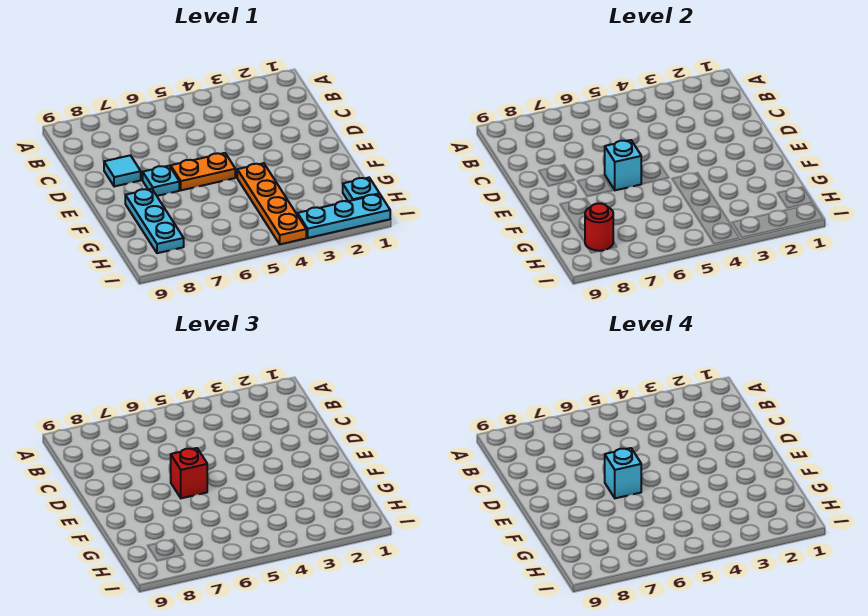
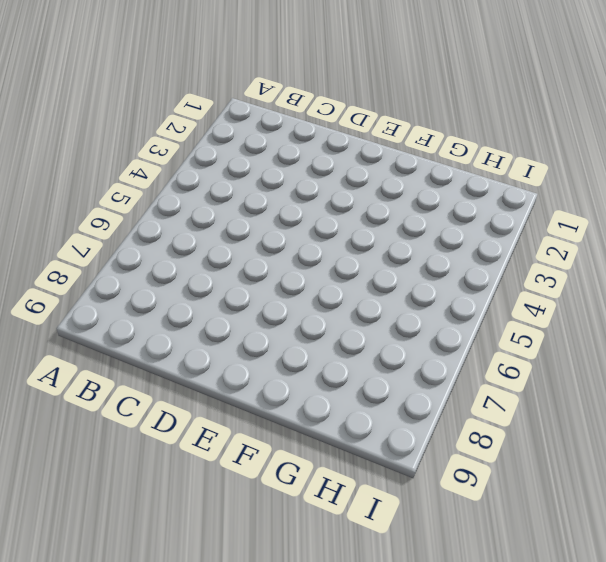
none -> cyan tile D8 level 1
none -> orange plate E5:E6 level 1

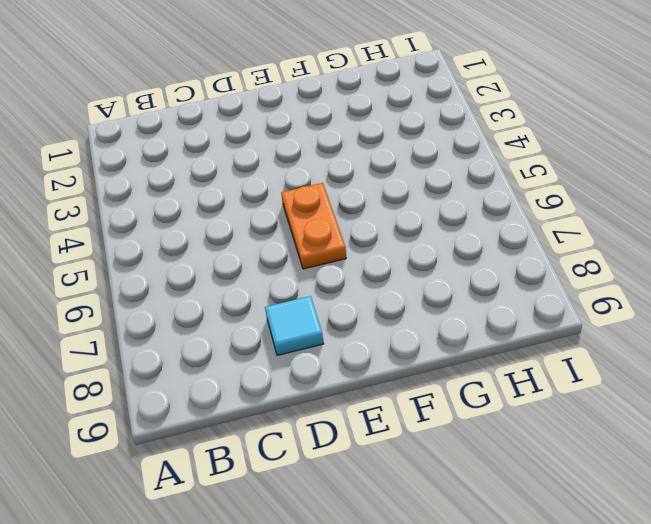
none -> cyan plate E7 level 1
none -> orange plate F4:I4 level 1

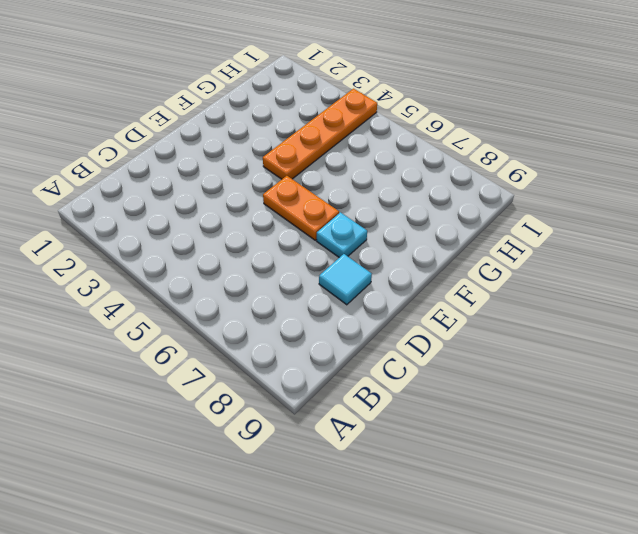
none -> cyan plate F8:H8 level 1
none -> cyan plate H1 level 1

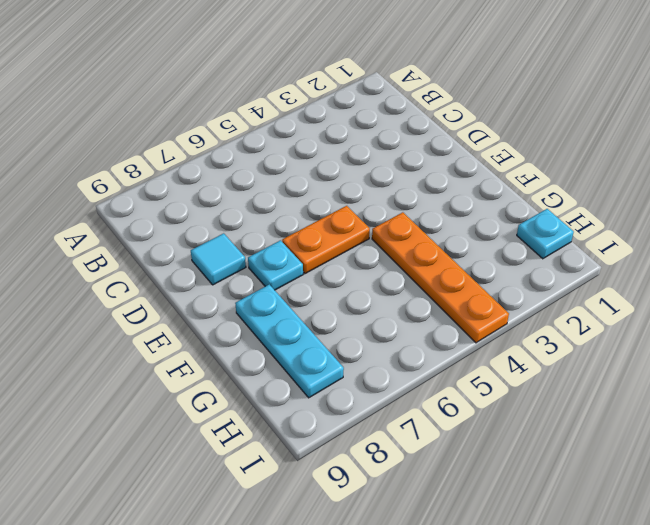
none -> cyan plate I1:I3 level 1
none -> cyan brick E6 level 2

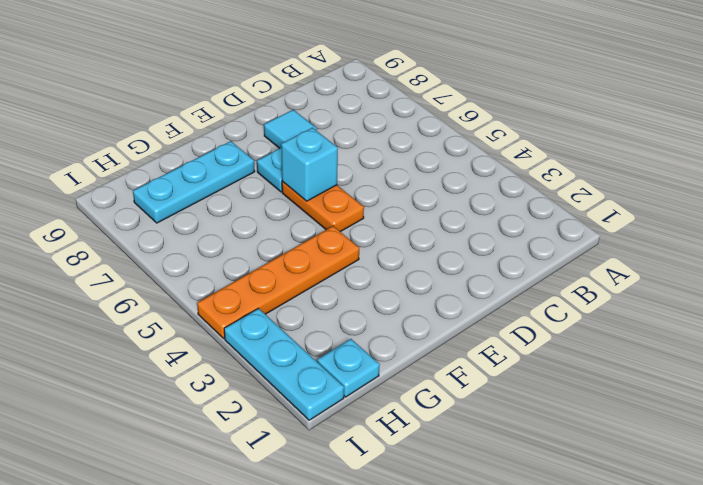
none -> red round brick H8 level 2
none -> red brick E6 level 3

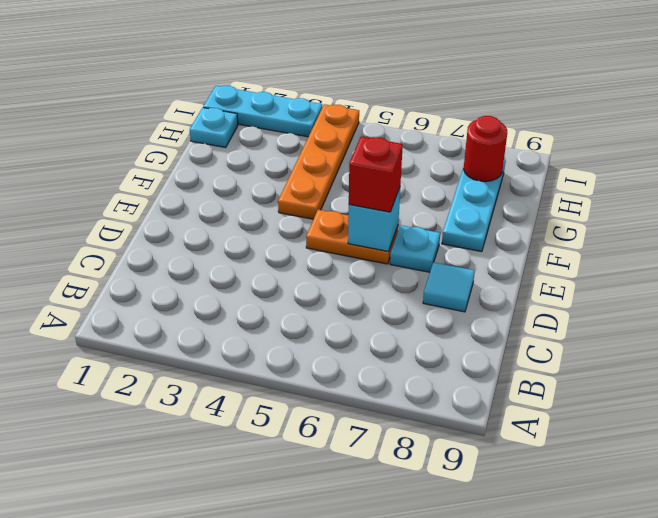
none -> cyan brick E6 level 4

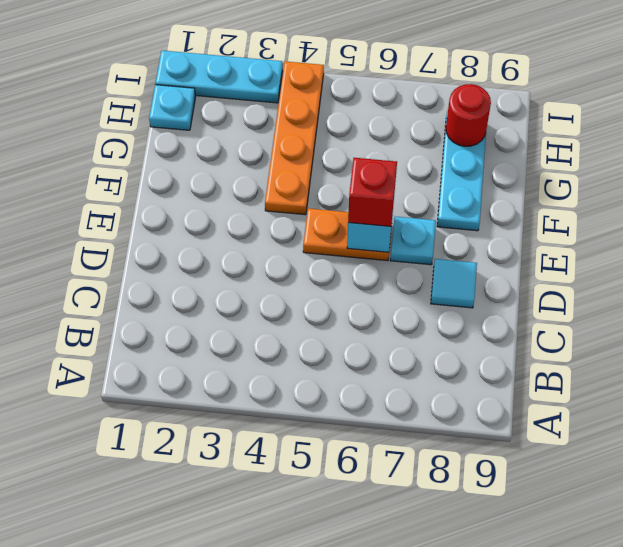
none -> cyan brick E6 level 4

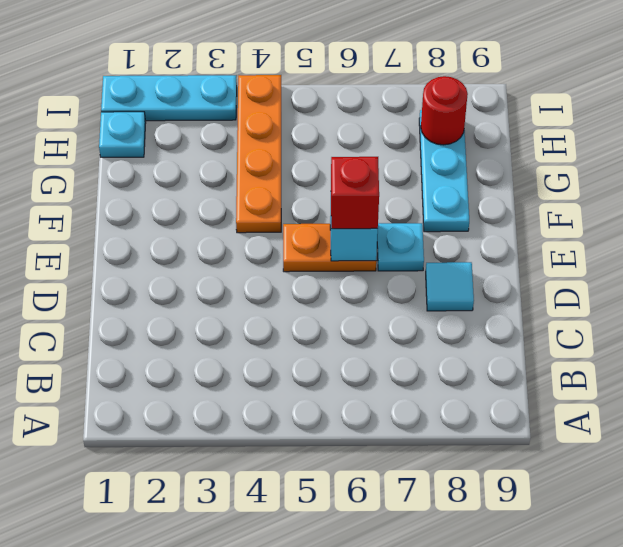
none -> cyan brick E6 level 4

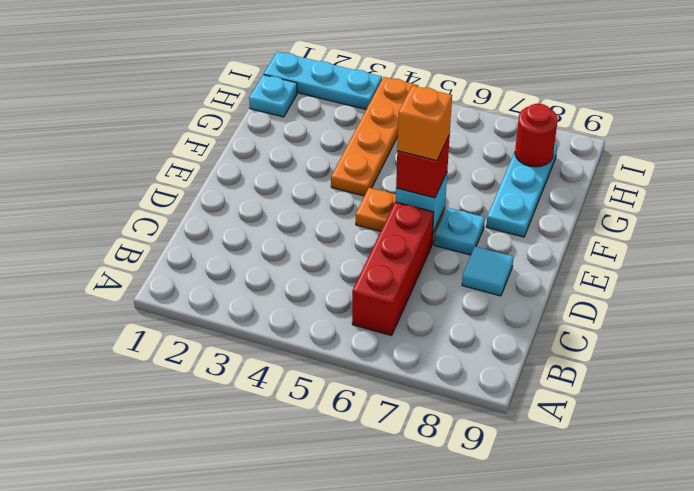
red brick B6:D6 level 1 -> none
orange brick E6 level 4 -> cyan brick E6 level 4

